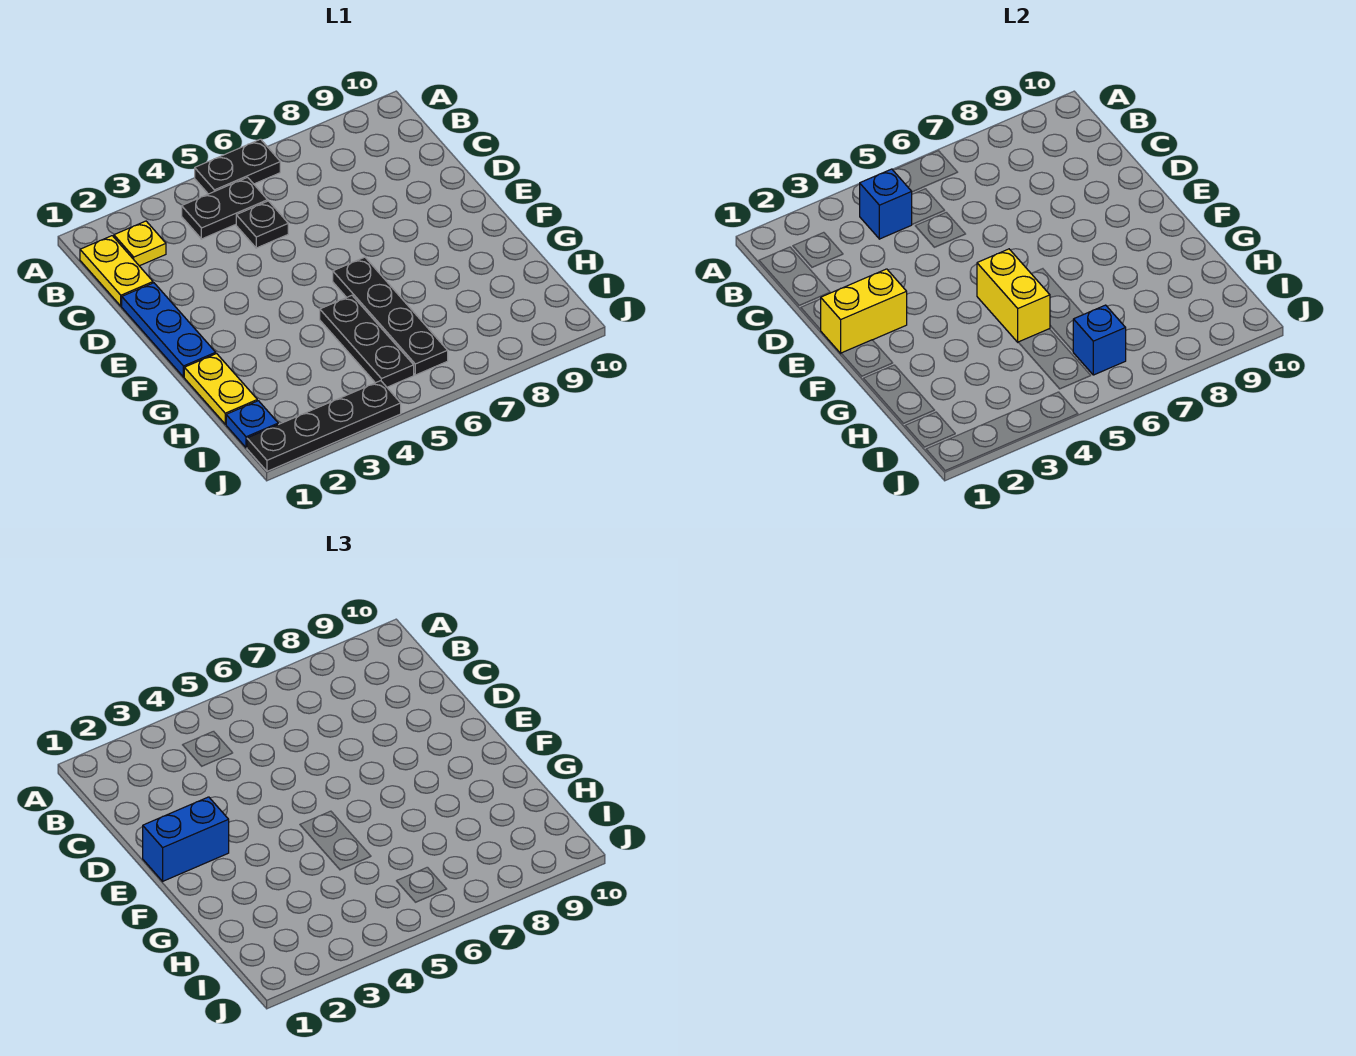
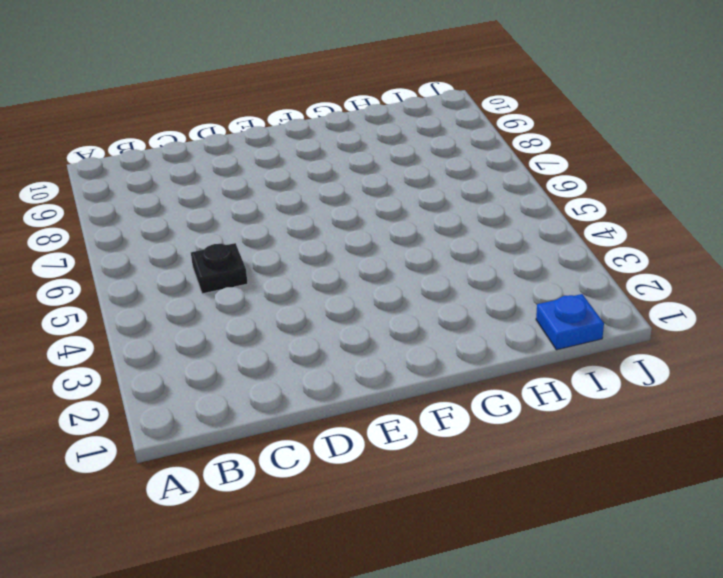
none -> black plate A5:A6 level 1
none -> yellow plate B1:C1 level 1
none -> yellow plate B2 level 1

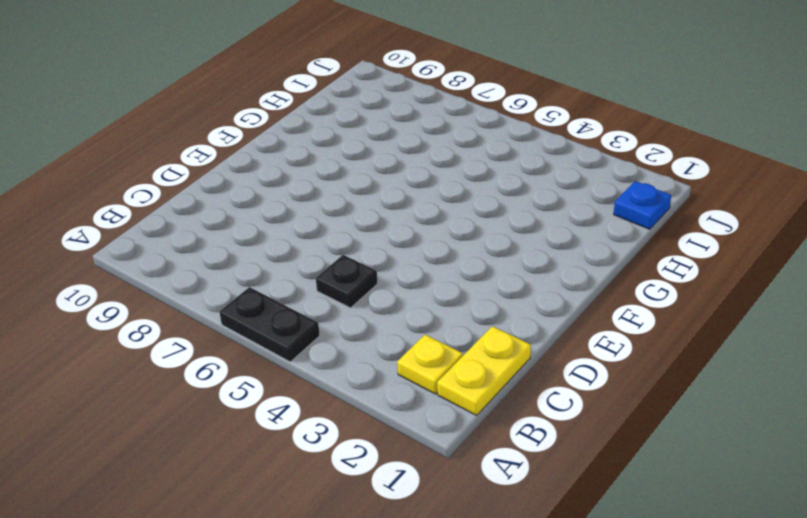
none -> black plate B4:B5 level 1
none -> blue plate D1:F1 level 1
none -> black plate F6:I6 level 1

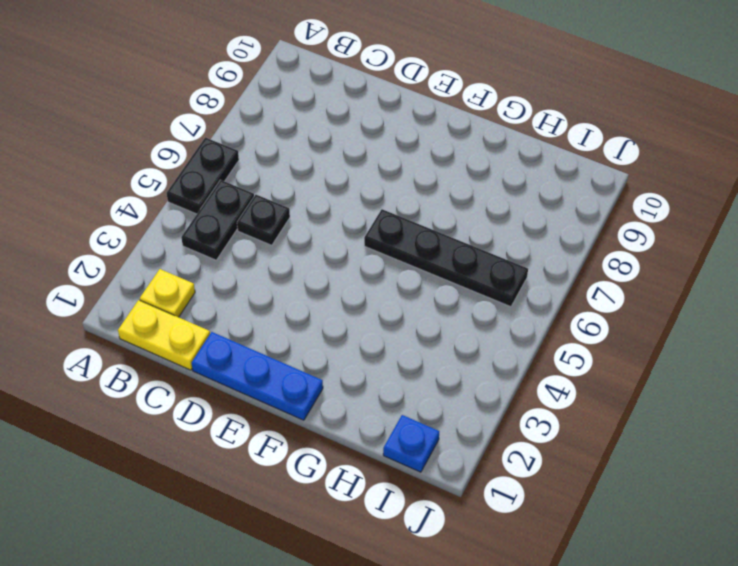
none -> yellow plate G1:H1 level 1
none -> black plate G5:I5 level 1
none -> black plate J1:J4 level 1

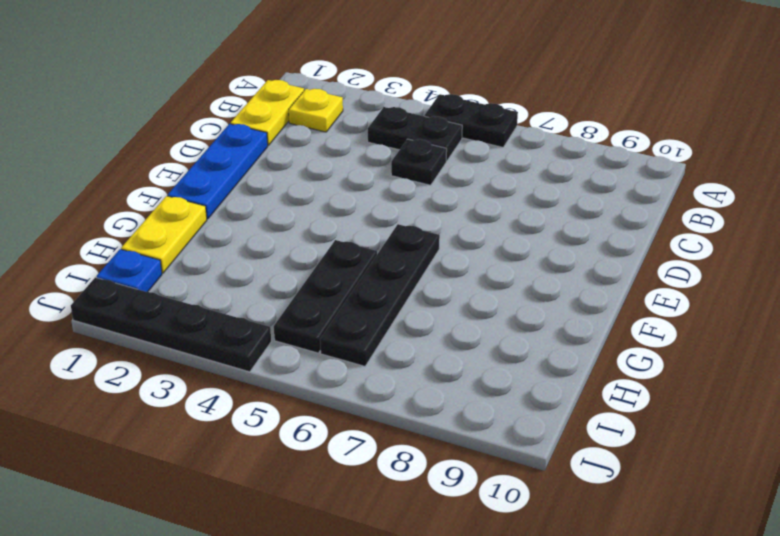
none -> blue brick B4 level 2
none -> yellow brick E1:E2 level 2
none -> yellow brick F5:G5 level 2

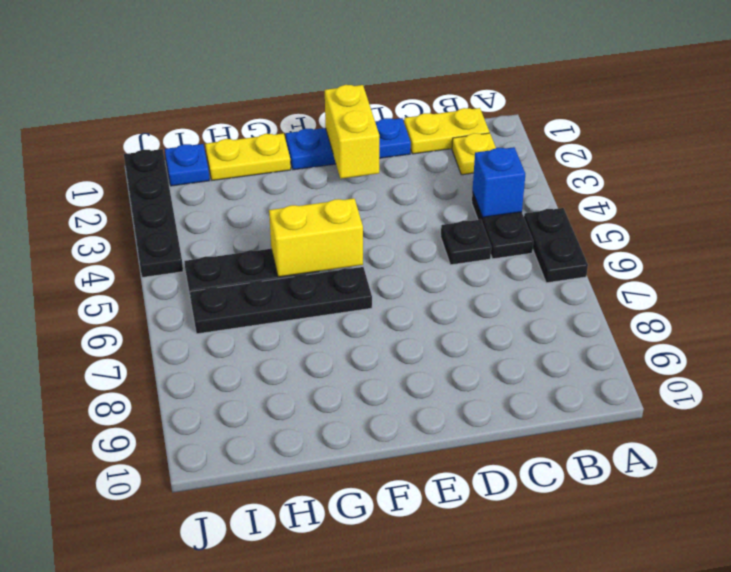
none -> blue brick I6 level 2
none -> blue brick E1:E2 level 3

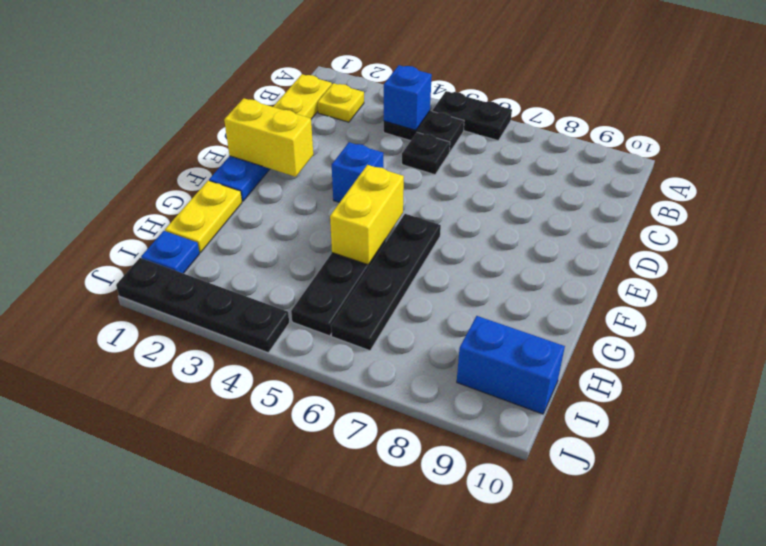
blue brick E4 level 1 -> blue brick I6 level 2
blue brick I9:I10 level 1 -> blue brick E1:E2 level 3

